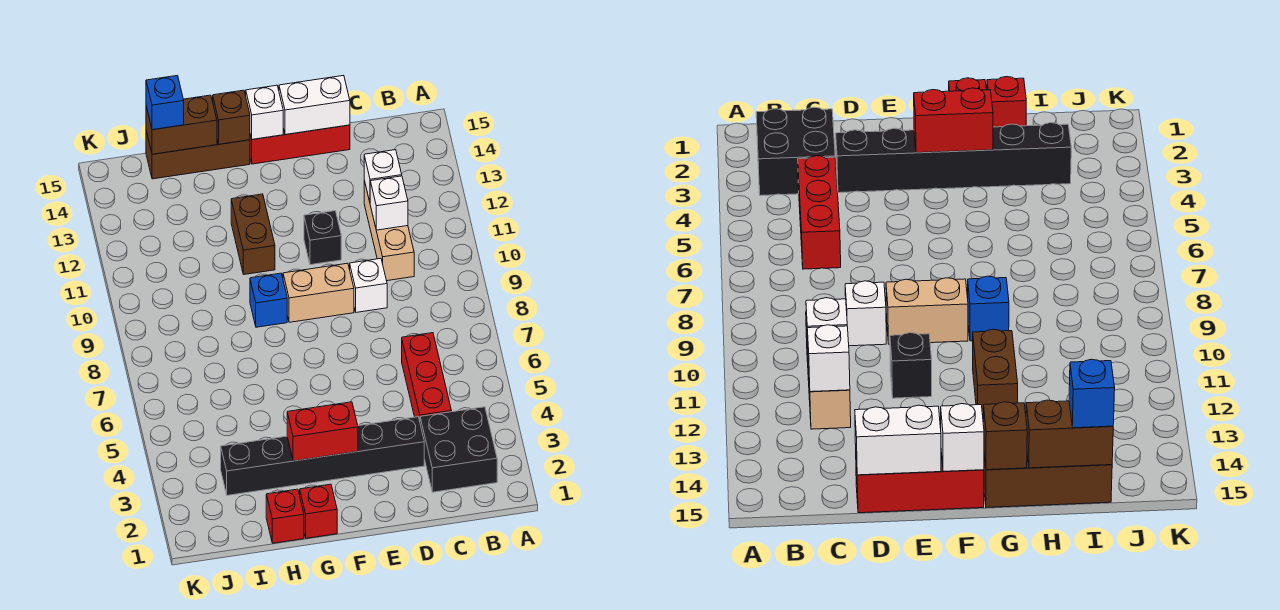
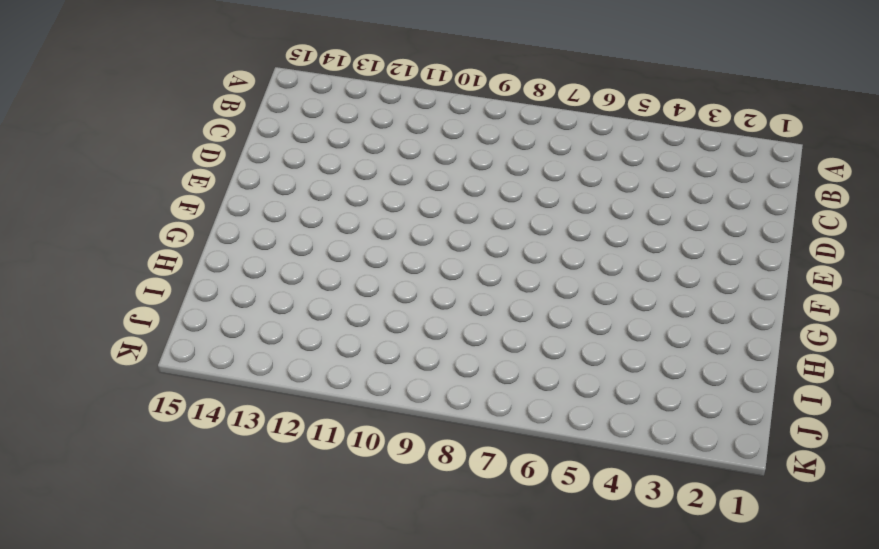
none -> black brick B2:C3 level 1
none -> red brick C4:C6 level 1
none -> tan brick C10:C12 level 1

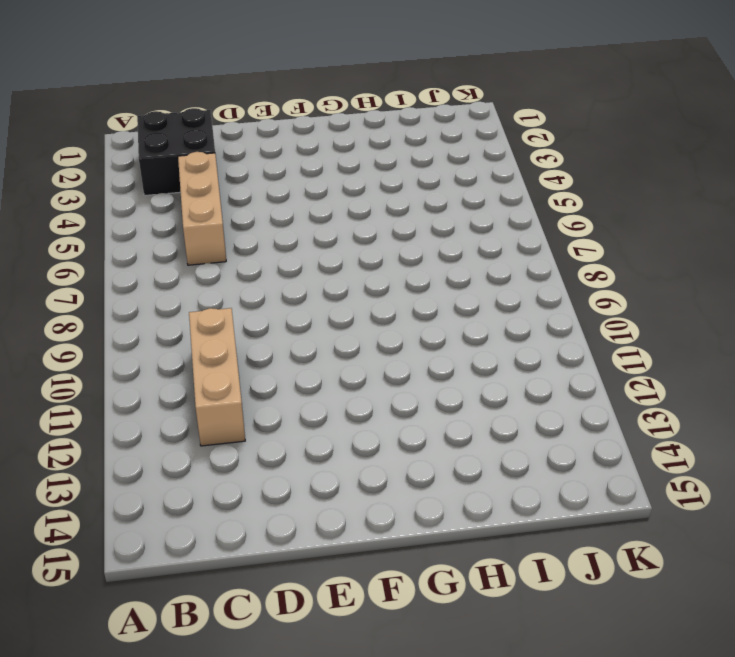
tan brick C4:C6 level 1 -> red brick C4:C6 level 1
none -> black brick D3:I3 level 1
none -> white brick D9 level 1
none -> red brick D15:F15 level 1

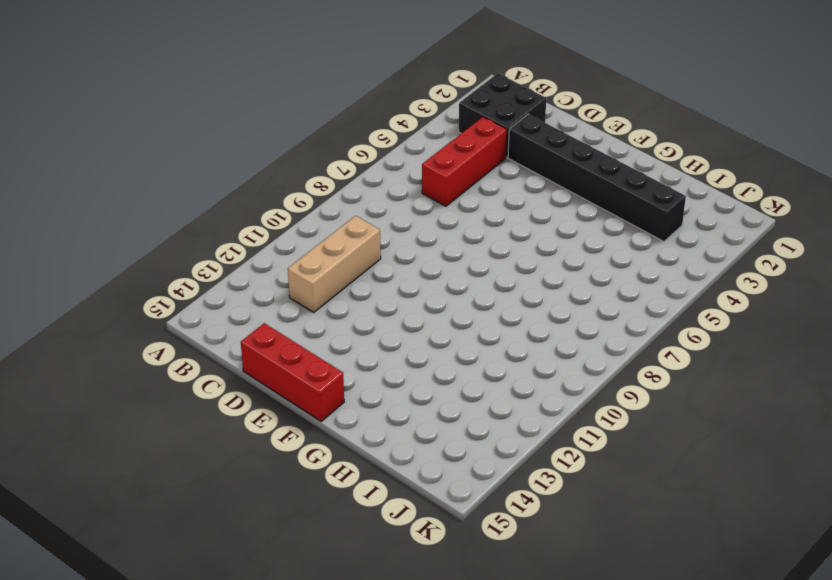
none -> white brick D9 level 1
none -> tan brick E9:F9 level 1
none -> black brick E11 level 1

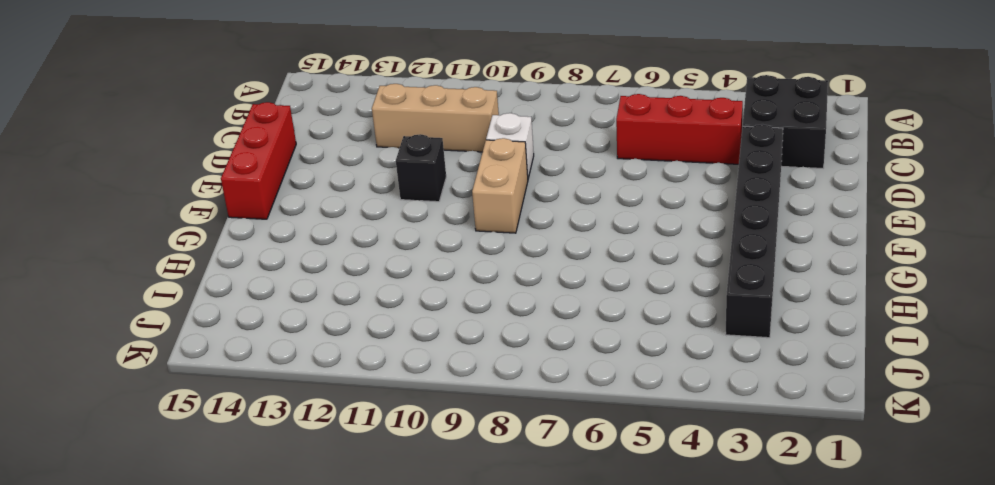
none -> red brick G1 level 1
none -> blue brick G9 level 1
none -> brown brick G11:G12 level 1

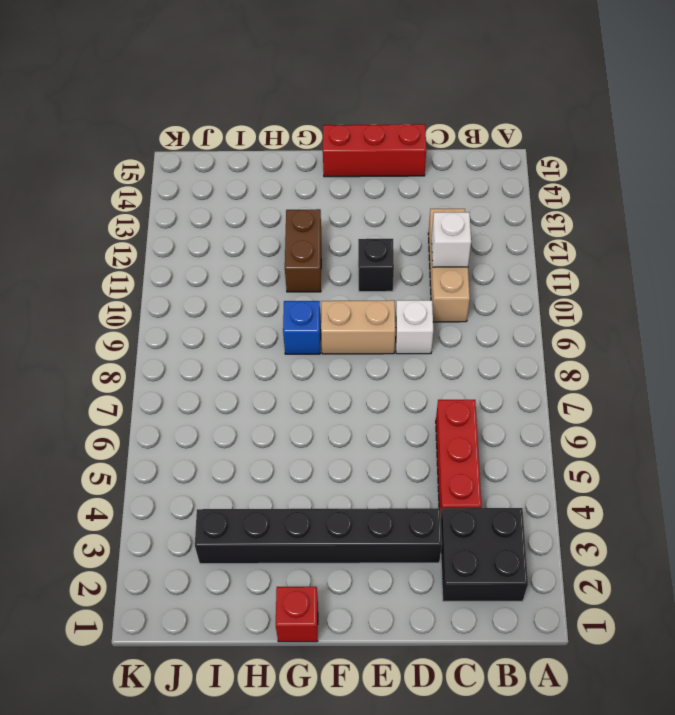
none -> brown brick G15:I15 level 1
none -> red brick H1 level 1
none -> white brick C12 level 2

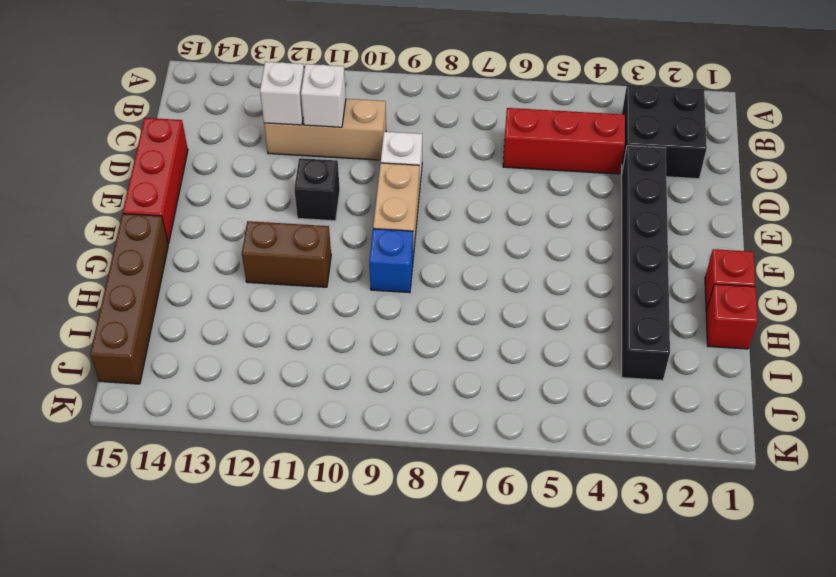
brown brick G15:J15 level 1 -> brown brick G15:I15 level 1
none -> white brick D15:E15 level 2
none -> red brick F3:G3 level 2
none -> white brick F15 level 2

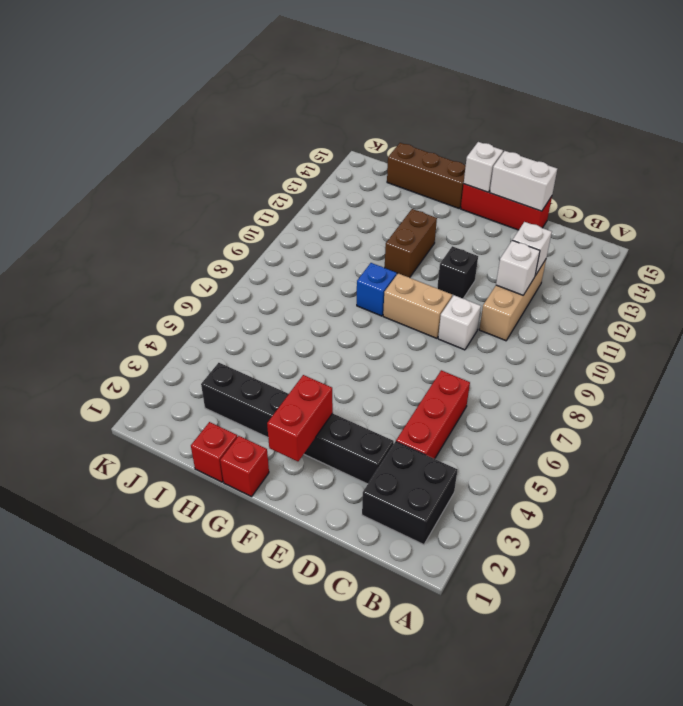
red brick F2:F3 level 2 -> red brick F3:G3 level 2
none -> brown brick G15 level 2
none -> brown brick H15:I15 level 2
none -> blue brick I15 level 3

